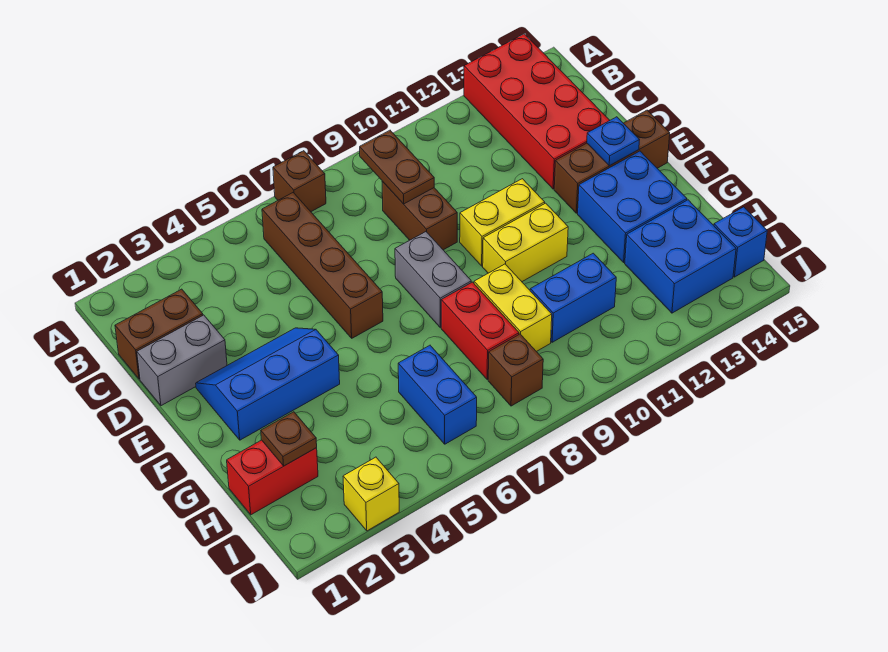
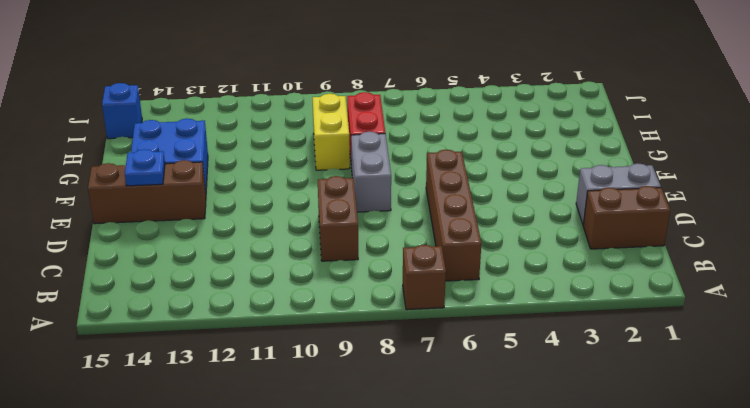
none -> red brick A13:D14 level 1
none -> blue slope E2:F4 level 1 top F
none -> yellow brick E10:E11 level 1

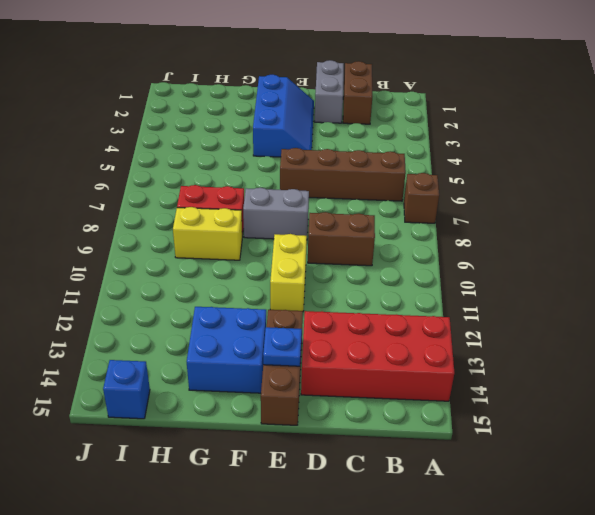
none -> yellow brick F10:F11 level 1
none -> red brick H1:H2 level 1
none -> blue brick H6:I6 level 1

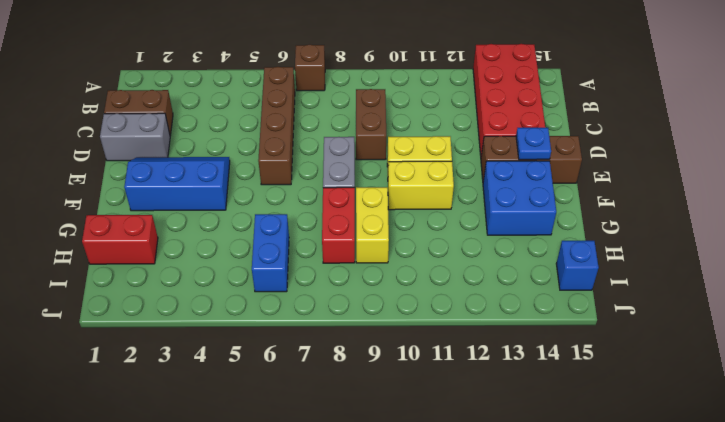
none -> blue brick H10:H11 level 1
none -> blue brick H13:I14 level 1
none -> brown brick I8 level 1

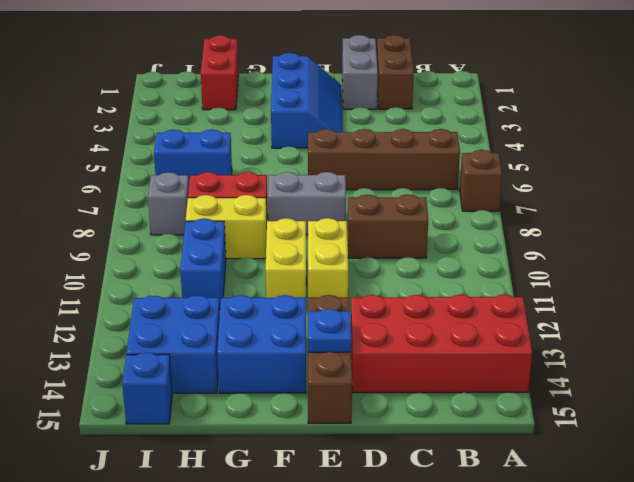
grey brick I8 level 1 -> brown brick I8 level 1
none -> yellow brick J3 level 1
none -> brown plate B9:C9 level 2
none -> brown plate H2 level 2

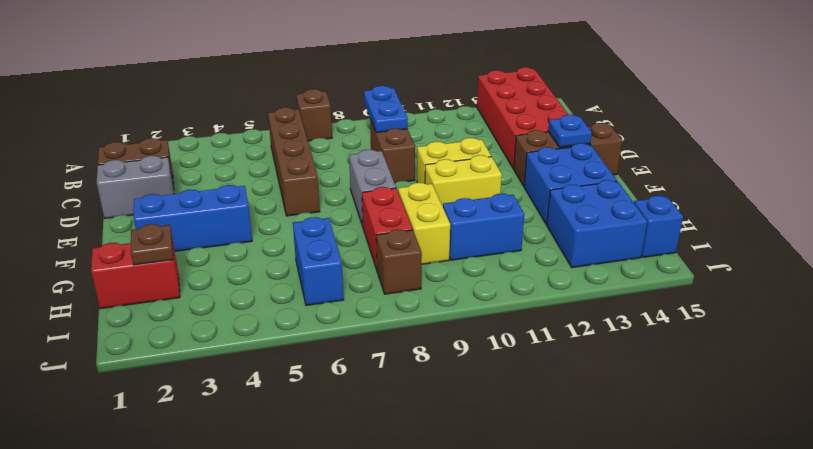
blue plate B9:C9 level 2 -> brown plate B9:C9 level 2
none -> yellow brick J3 level 1

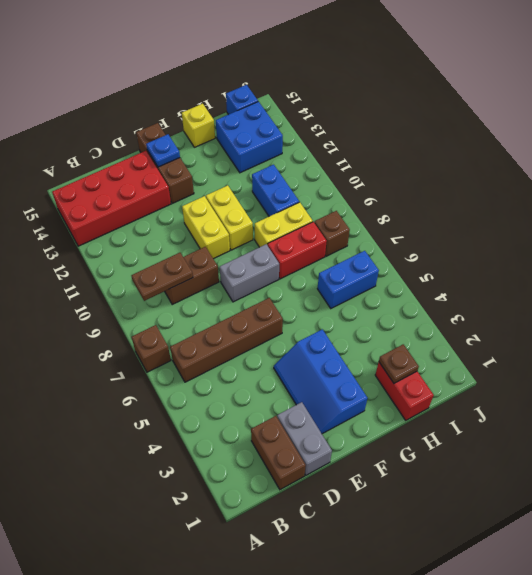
yellow brick G15 level 1 -> yellow brick J3 level 1
none -> blue brick F13:G14 level 1

